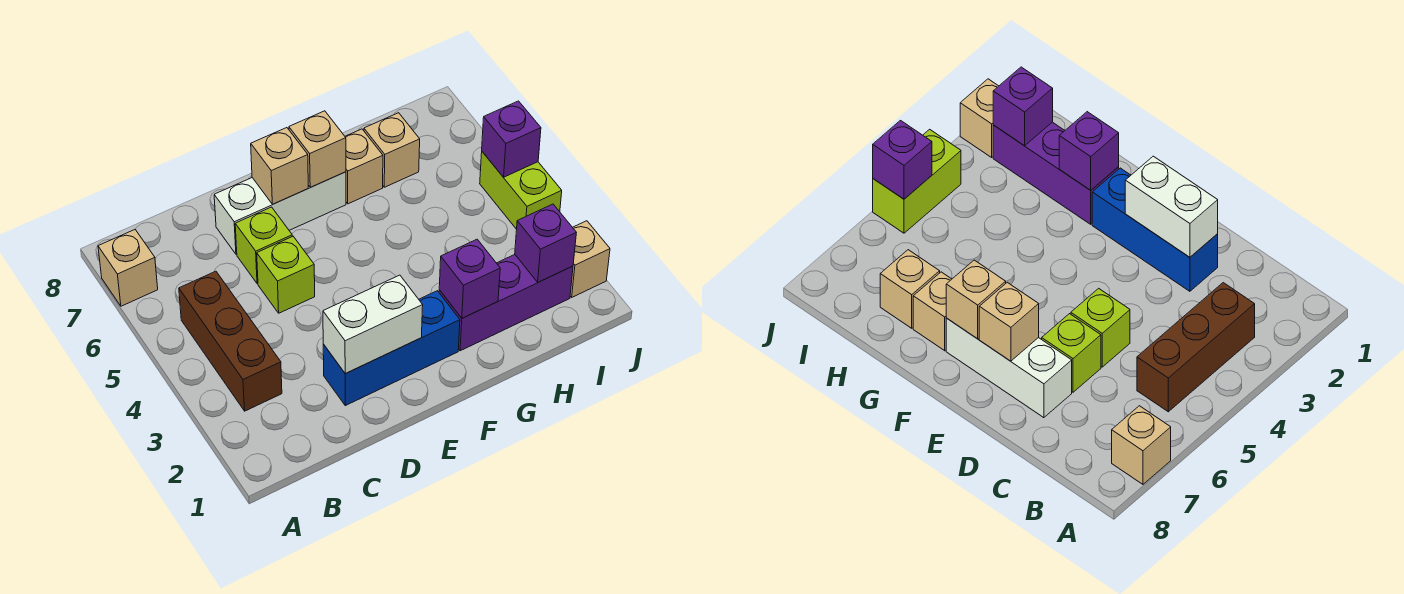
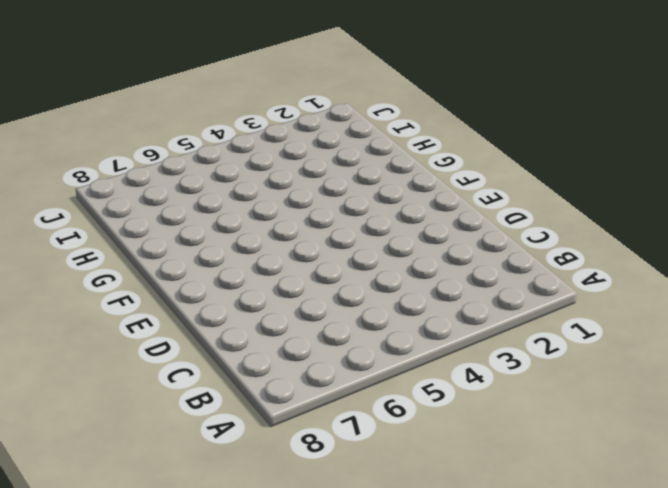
none -> tan brick A7 level 1
none -> brown brick B3:B5 level 1
none -> blue brick D2:F2 level 1

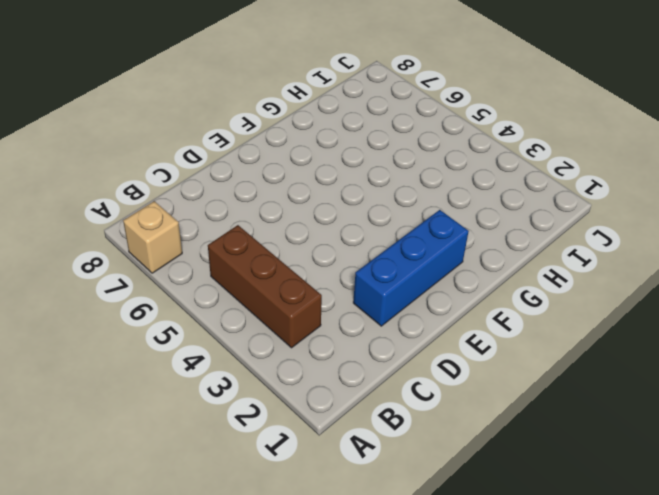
none -> lime brick D5 level 1
none -> lime brick D6 level 1
none -> white brick D7:F7 level 1

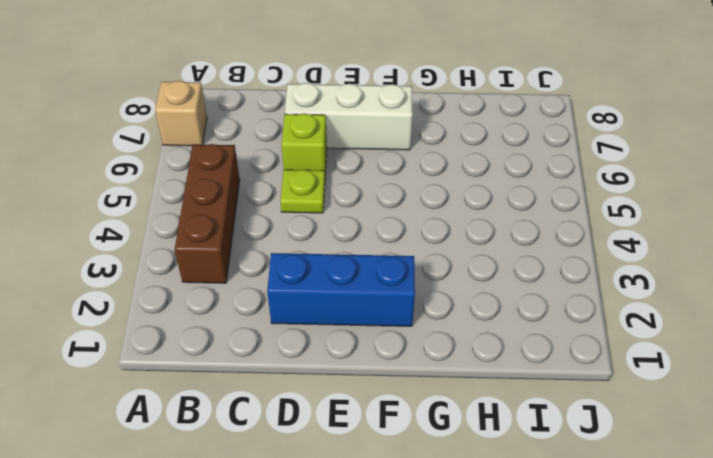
lime plate D5 level 1 -> lime brick D5 level 1
none -> purple brick G2:I2 level 1
none -> tan brick G7 level 1
none -> tan brick H7 level 1

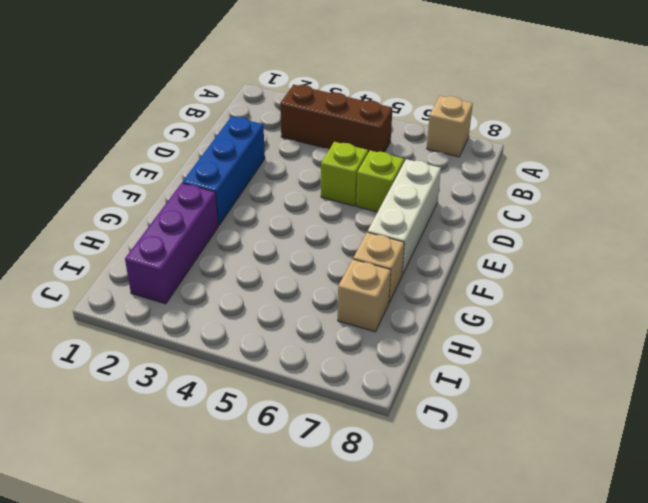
none -> tan brick J2 level 1
none -> lime brick J4:J5 level 1
none -> white brick D2:E2 level 2

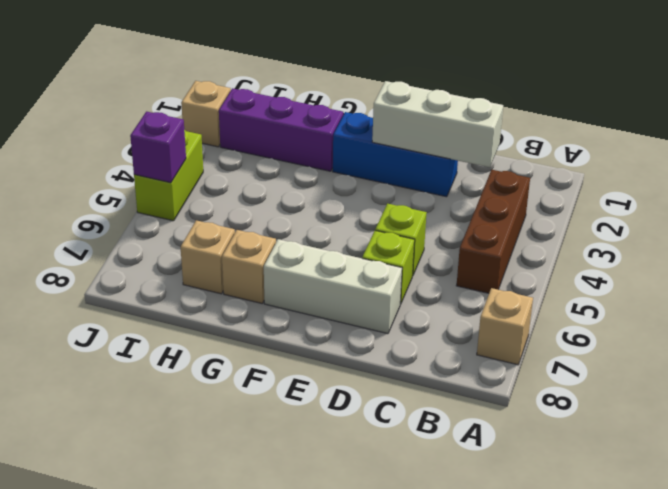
white brick C2:E2 level 2 -> white brick D2:E2 level 2
none -> tan brick E7 level 2
none -> tan brick F7 level 2
none -> purple brick G2 level 2

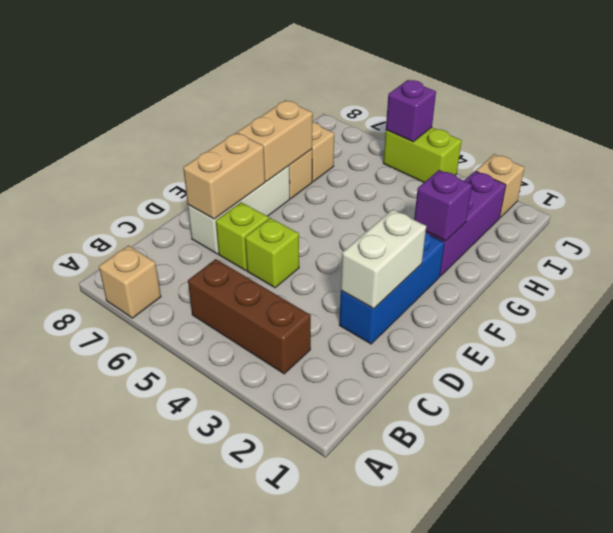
tan brick D7:E7 level 2 -> tan brick E7 level 2
tan brick F7:G7 level 2 -> tan brick F7 level 2
none -> purple brick I2 level 2

